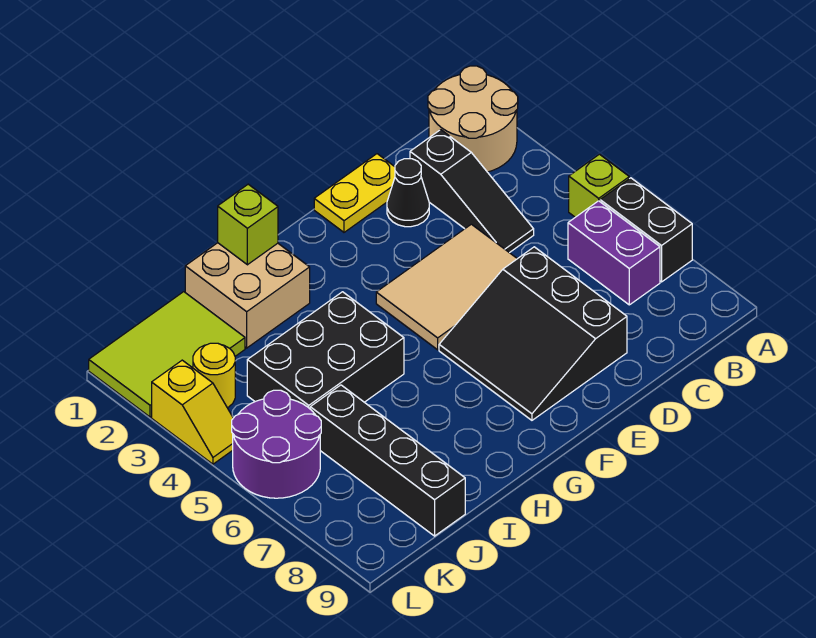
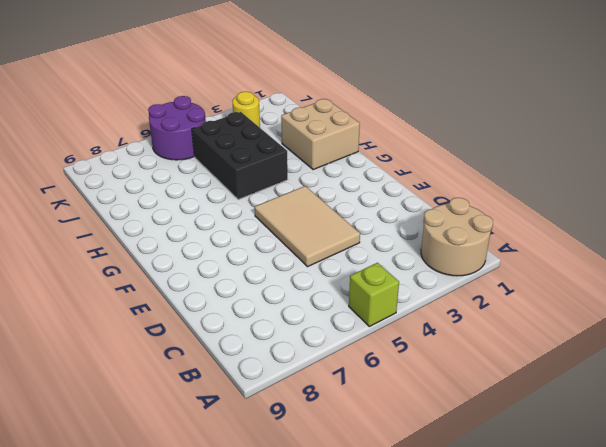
none -> black brick A6:A7 level 1
none -> purple brick B6:B7 level 1
none -> black slope C2:C4 level 1 top 2

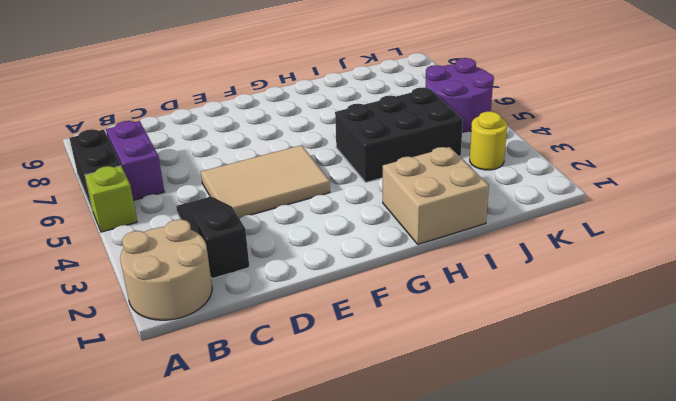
none -> yellow plate D1:E1 level 1
none -> black cone D2 level 1
none -> black slope D6:F8 level 1 top D

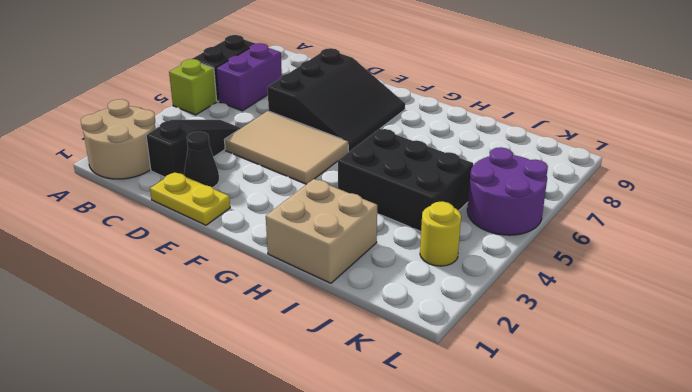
none -> lime tile J1:L2 level 1
none -> black brick J6:J9 level 1
none -> yellow slope L3:L4 level 1 top 3

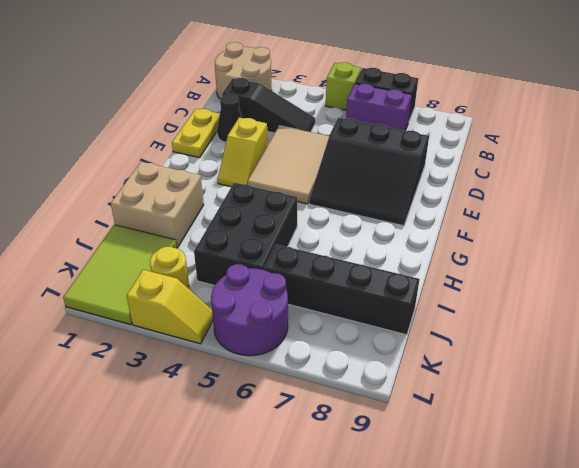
yellow slope E3:F3 level 1 top E -> none
none -> lime brick H1 level 2

